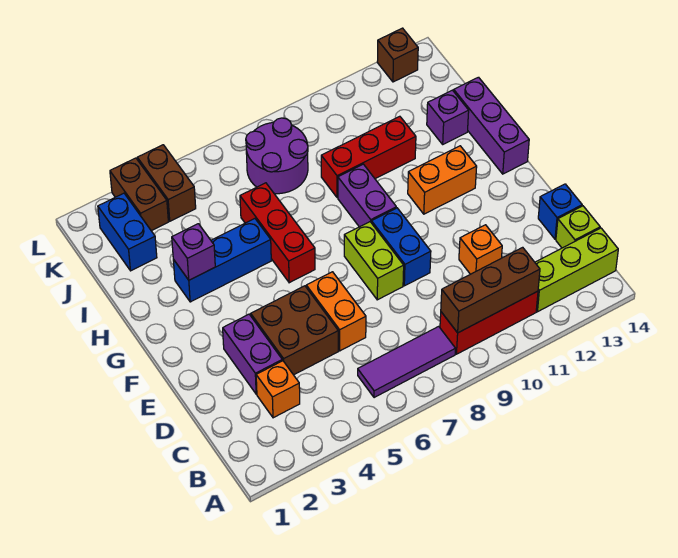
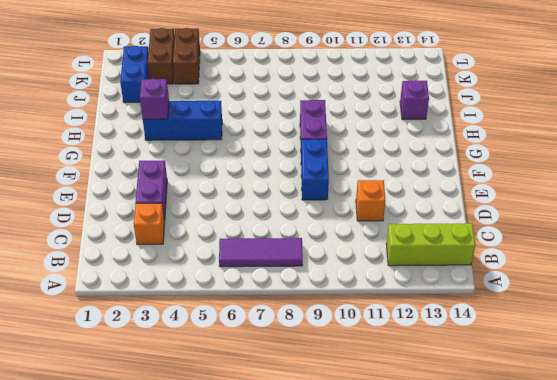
none -> red brick B9:B11 level 1
none -> lime brick C14 level 1
none -> brown brick D4:E5 level 1

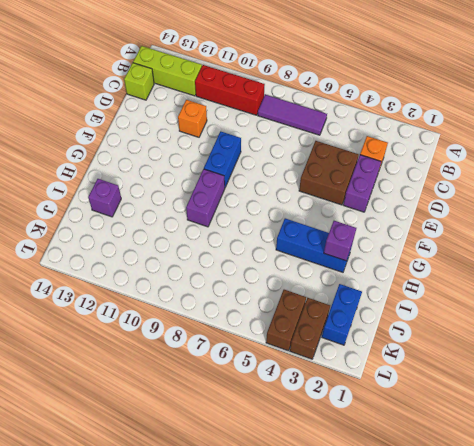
none -> orange brick D6:E6 level 1
none -> blue brick D14 level 1
none -> lime brick E8:F8 level 1

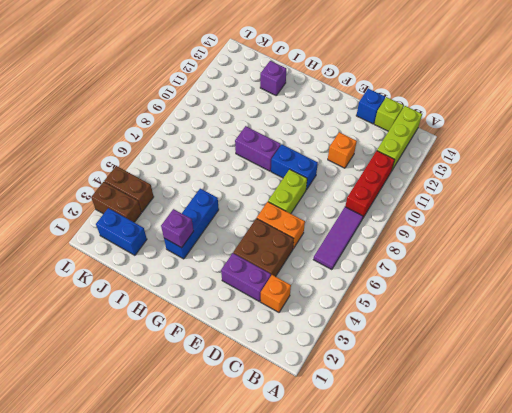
lime brick E7:E8 level 1 -> lime brick E8:F8 level 1
none -> red brick G6:I6 level 1
none -> orange brick G11:G12 level 1
none -> purple brick G14:I14 level 1

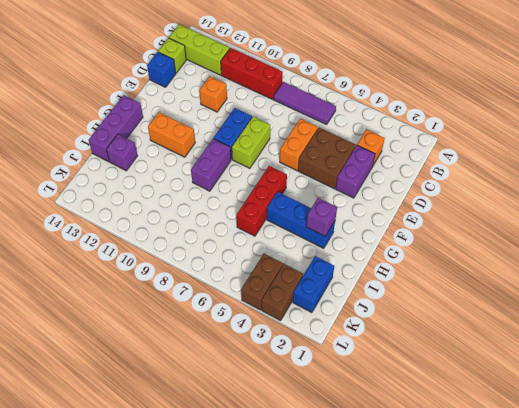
none -> red brick I9:I11 level 1
none -> purple round brick J7:K8 level 1
none -> brown brick L13 level 1

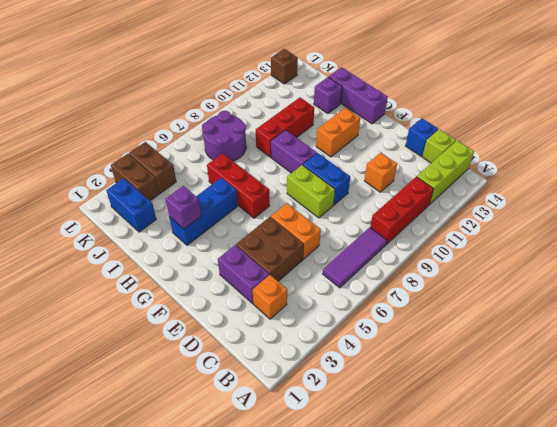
none -> brown brick B9:B11 level 2

